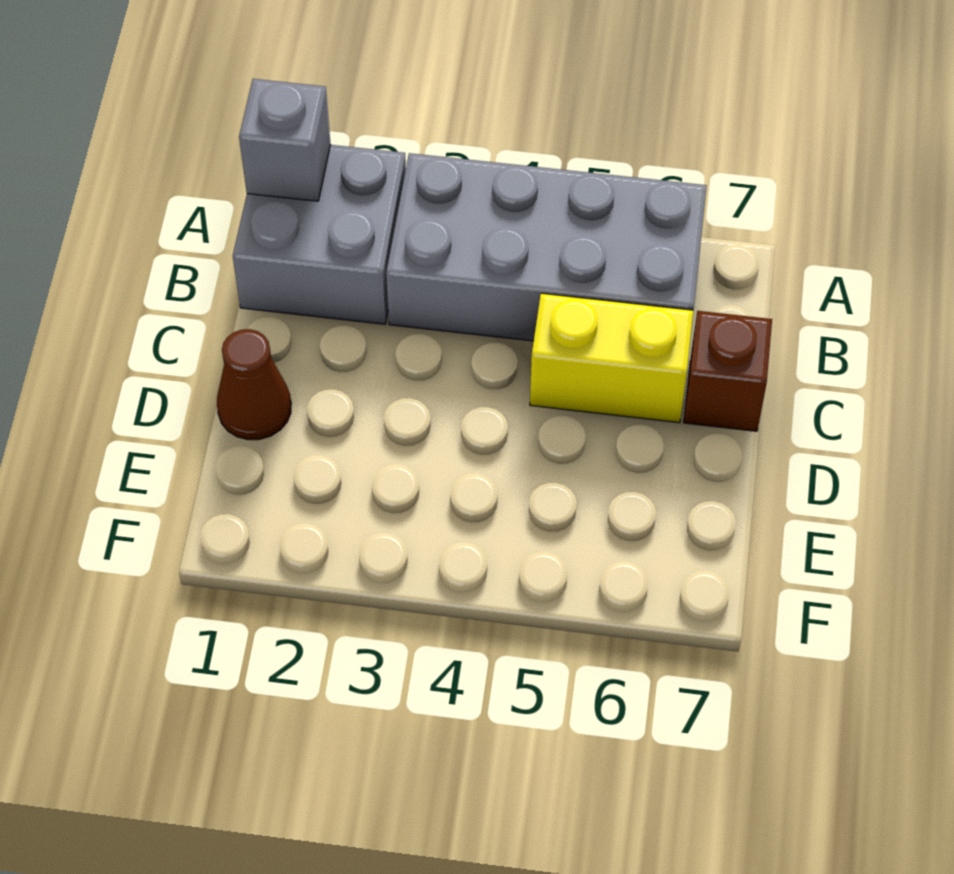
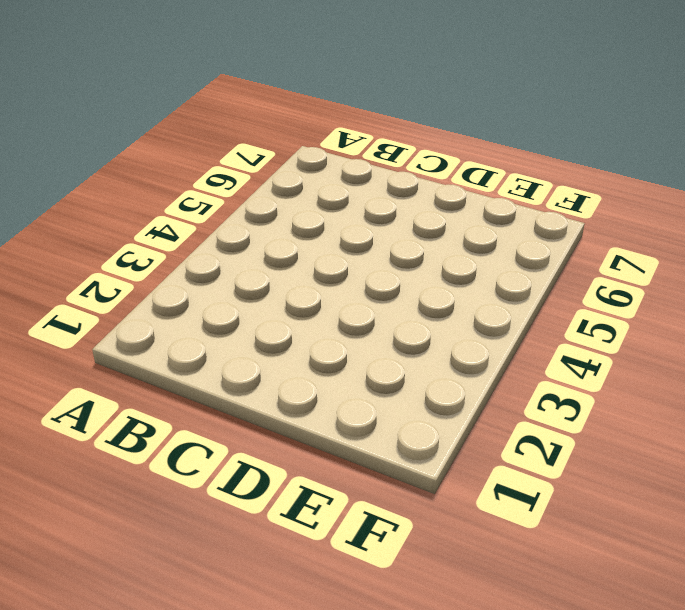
none -> grey brick A1:B2 level 1
none -> grey brick A3:B6 level 1

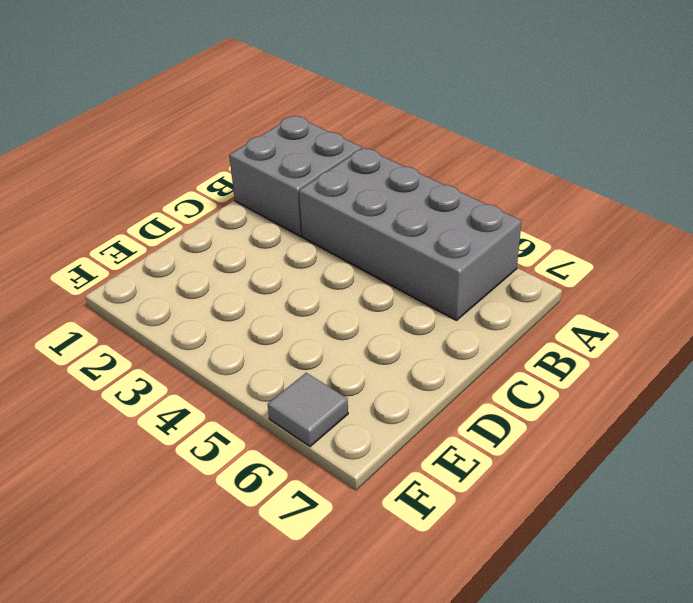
grey tile F6 level 1 -> none
none -> yellow brick C5:C6 level 1
none -> brown brick C7 level 1

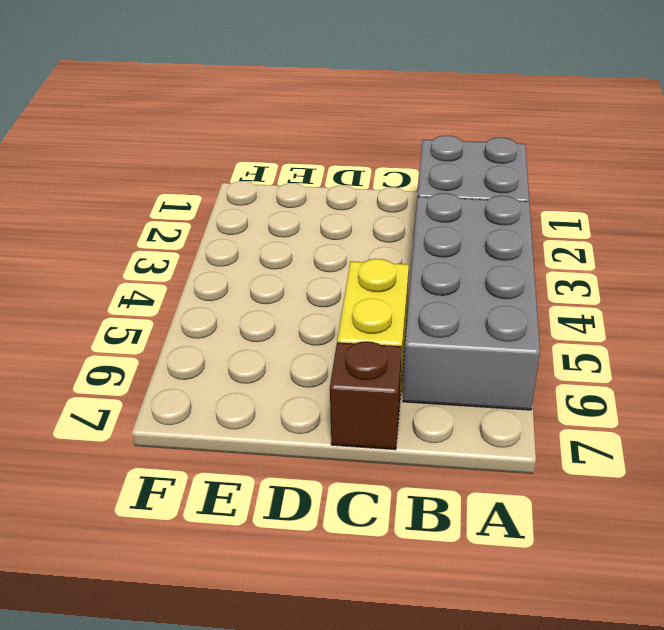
none -> brown cone D1 level 1
none -> grey brick A1 level 2

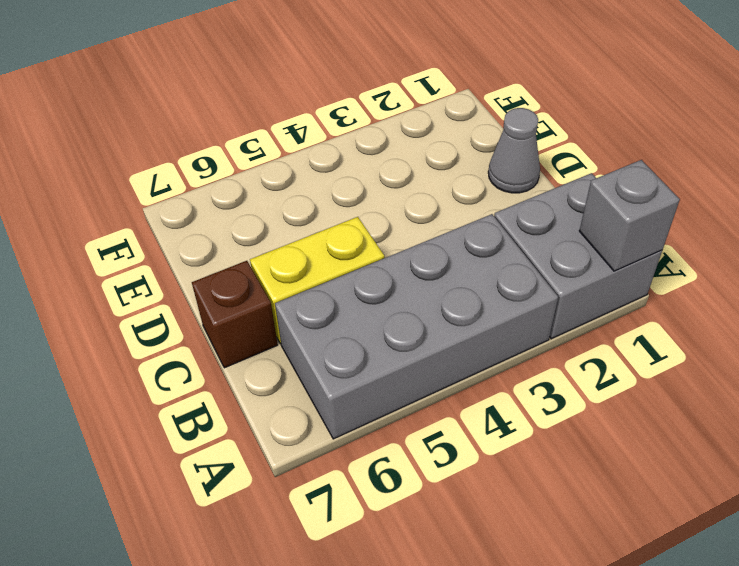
grey cone D1 level 1 -> brown cone D1 level 1

